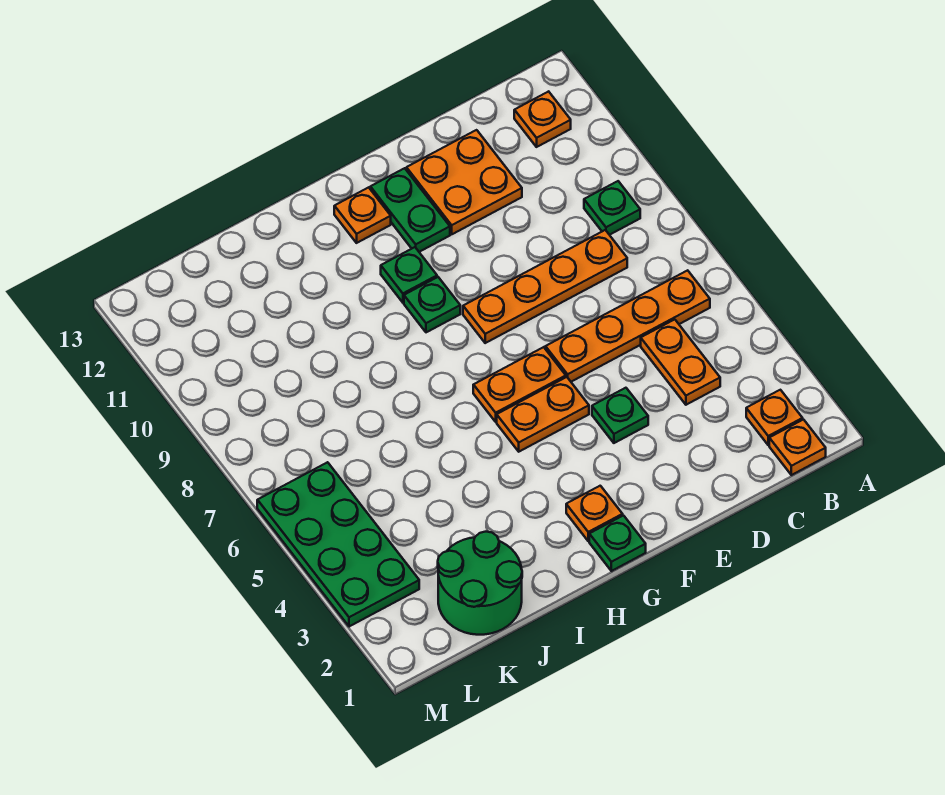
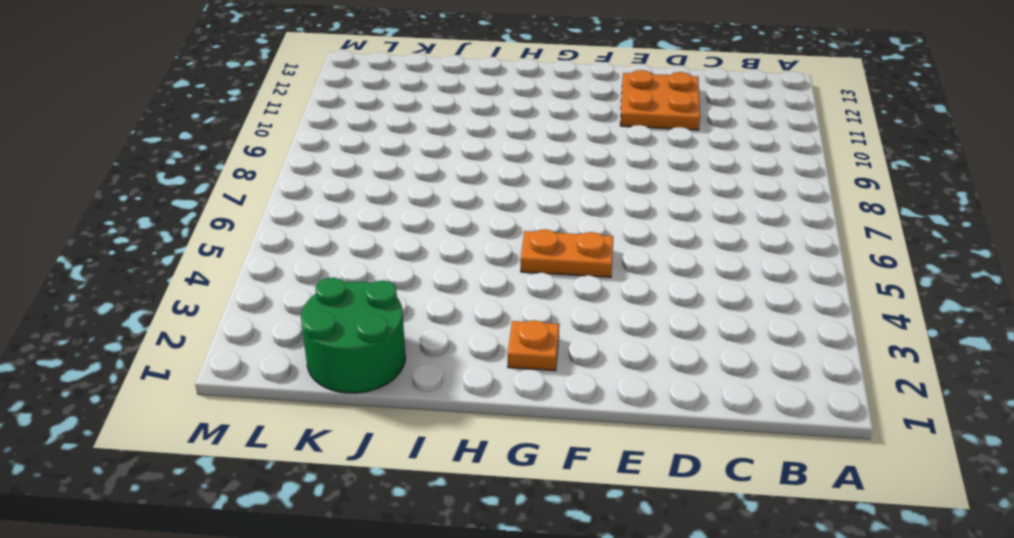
none -> orange plate B1 level 1
none -> orange plate B2 level 1
none -> orange plate B6:E6 level 1

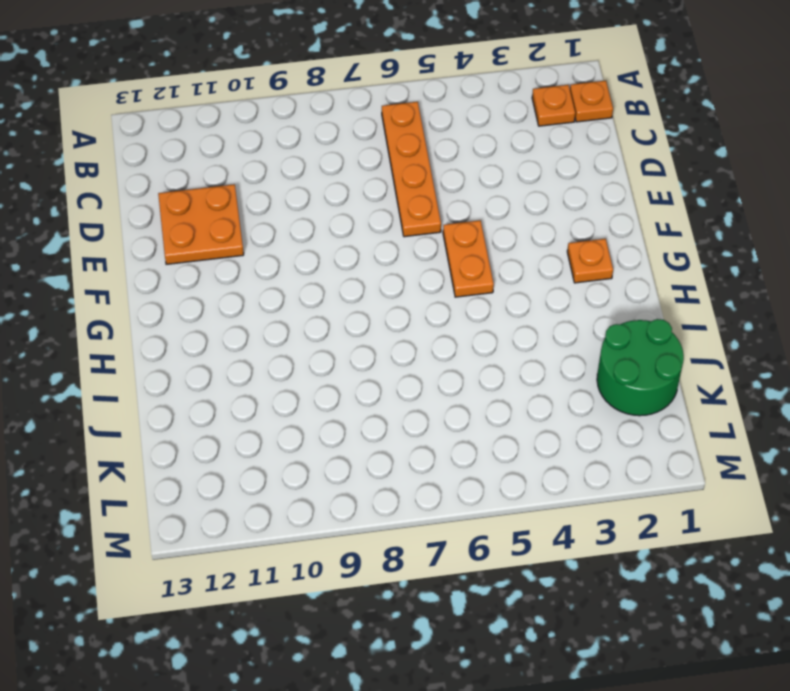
none -> green plate B9 level 1
none -> orange plate B12 level 1
none -> orange plate C4:C5 level 1

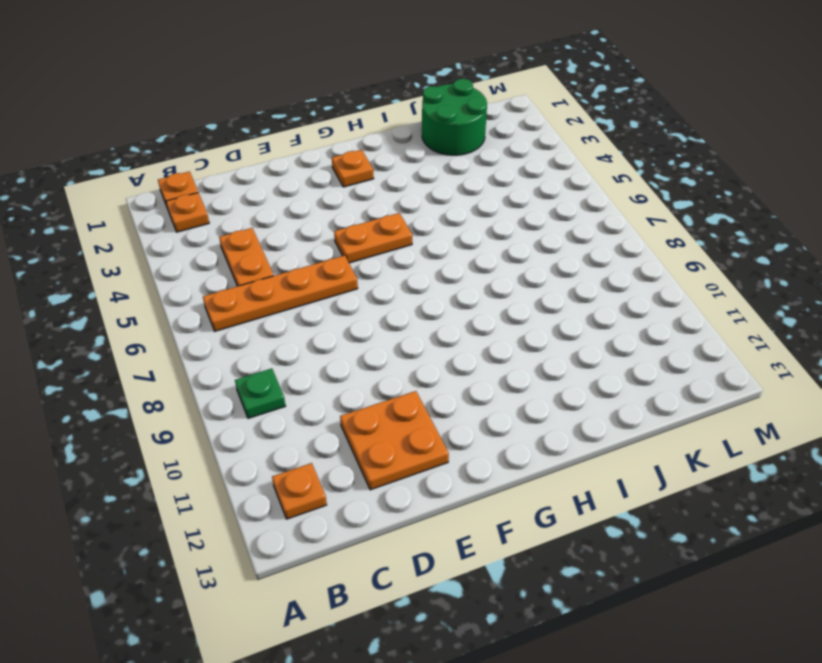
none -> orange plate C8:F8 level 1
none -> green plate E4 level 1
none -> orange plate F6:G6 level 1

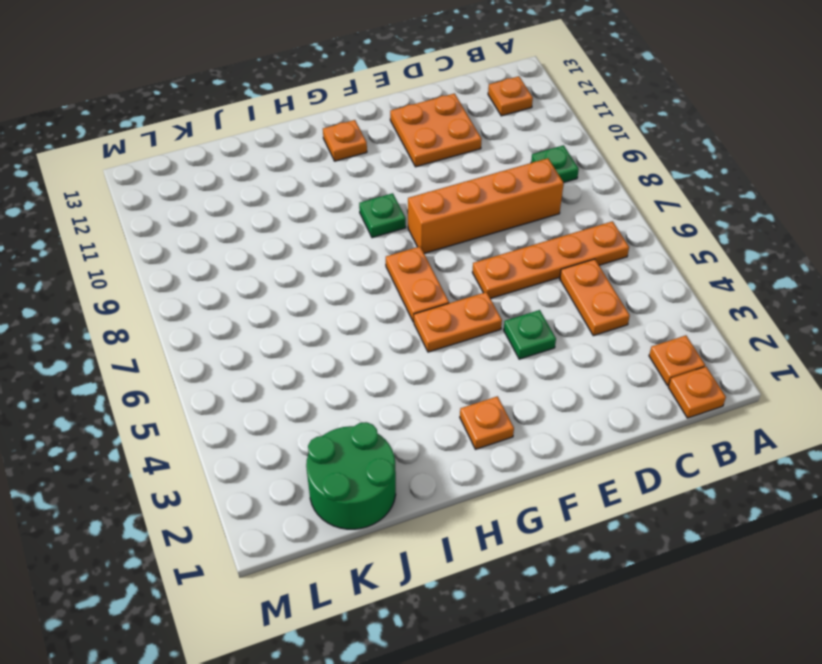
orange brick C8:F8 level 1 -> orange plate C8:F8 level 1
orange plate G6:G7 level 1 -> orange plate F6:G6 level 1
none -> green plate F11:F12 level 1
none -> green plate G1 level 1
none -> green plate G10 level 1

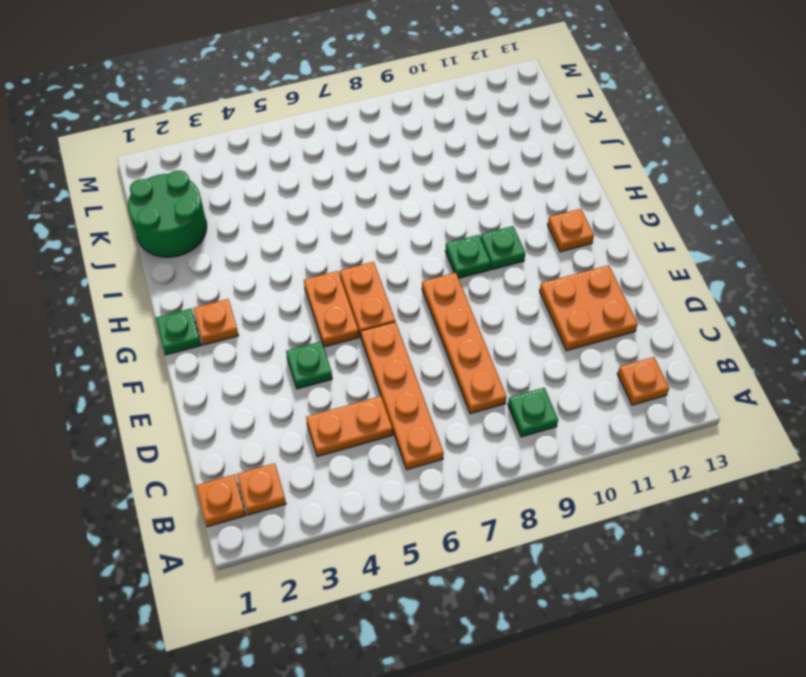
none -> green plate F11:F12 level 1
none -> green plate L3:M6 level 1

